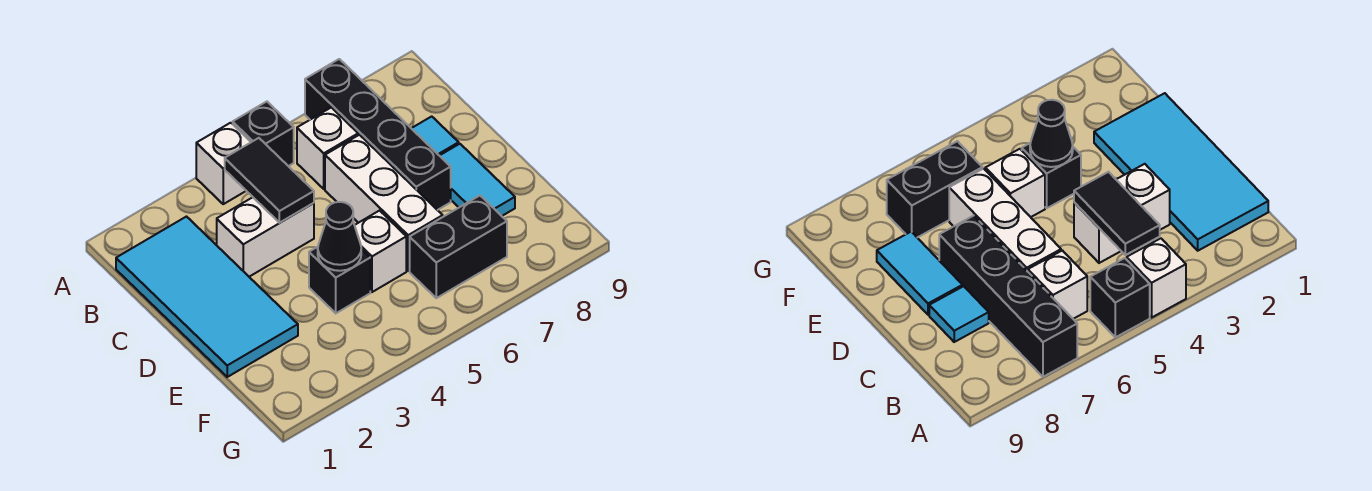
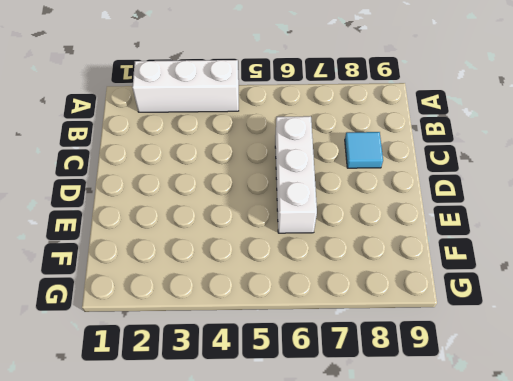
white brick A2:A4 level 1 -> white brick A4 level 1
none -> black brick A5 level 1
none -> black brick A7:D7 level 1
none -> cyan tile B1:E2 level 1

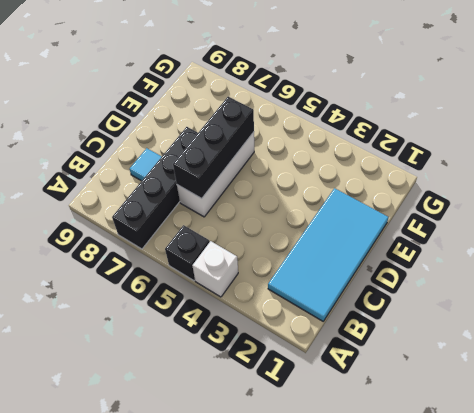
black brick C6:E6 level 2 -> none
none -> white brick B6 level 1
none -> white brick C3:C4 level 1
none -> cyan tile D8:E8 level 1

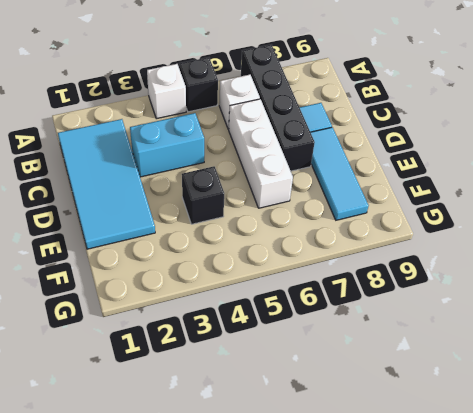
cyan brick C3:C4 level 1 -> white brick C3:C4 level 1
cyan tile D8:F8 level 1 -> cyan tile D8:E8 level 1
none -> white brick E5 level 1
none -> black brick F6:F7 level 1
none -> black tile B4:C4 level 2

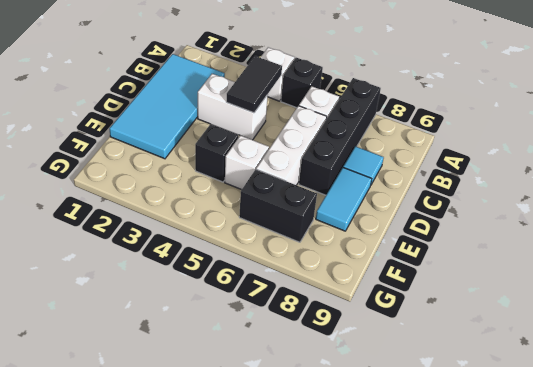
none -> black cone E4 level 2

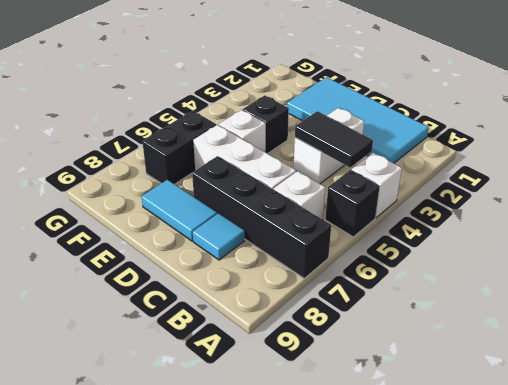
none -> black cone E4 level 2

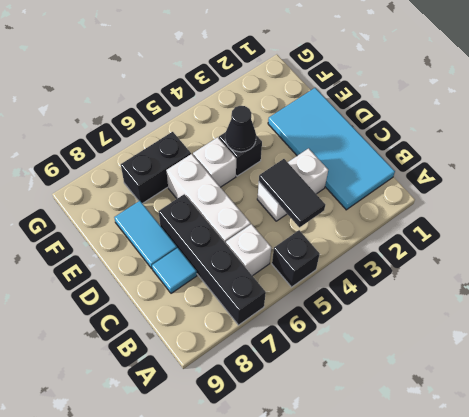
none -> white brick A4 level 1

